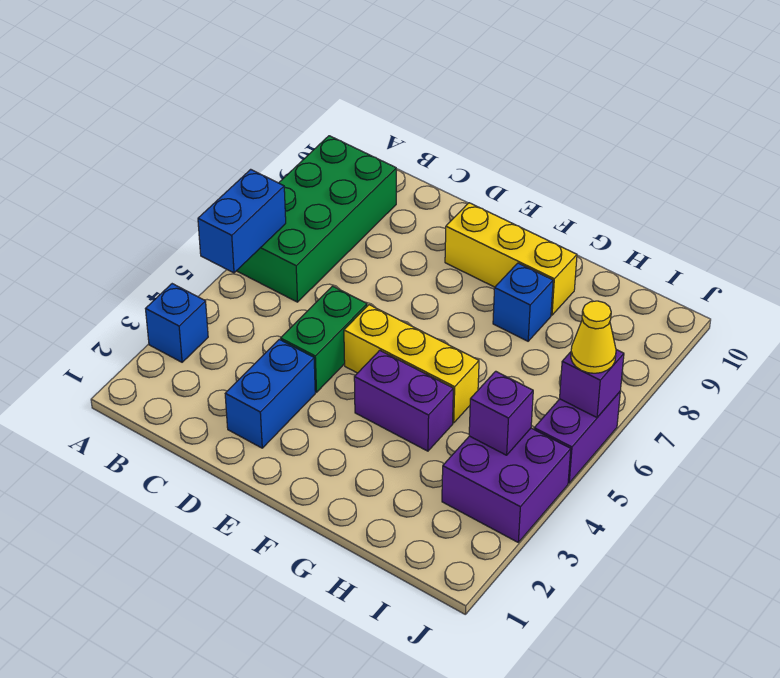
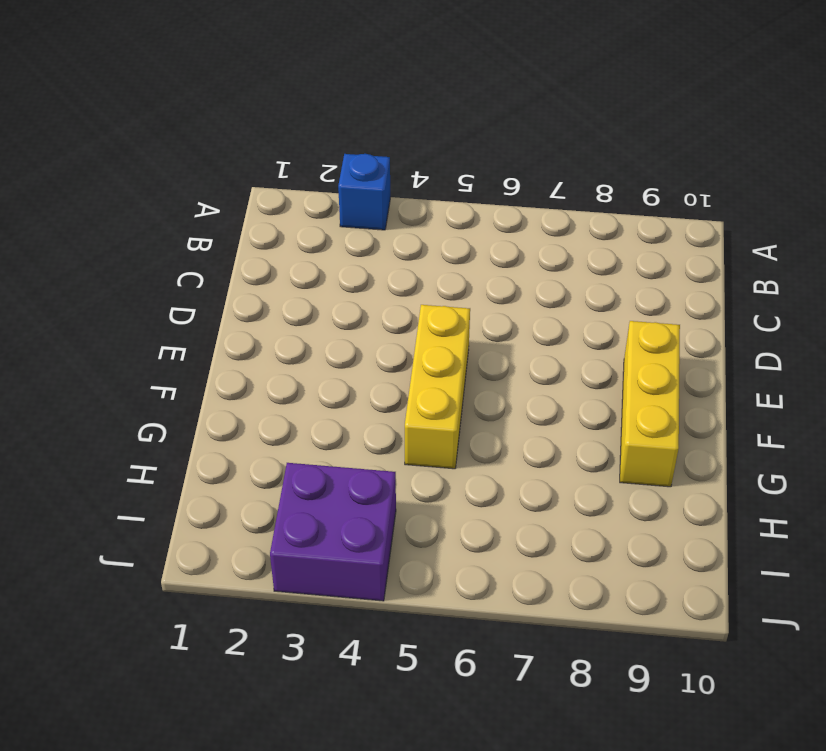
none -> green brick A6:B9 level 1
none -> blue brick D2:D3 level 1
none -> green brick D4:D5 level 1

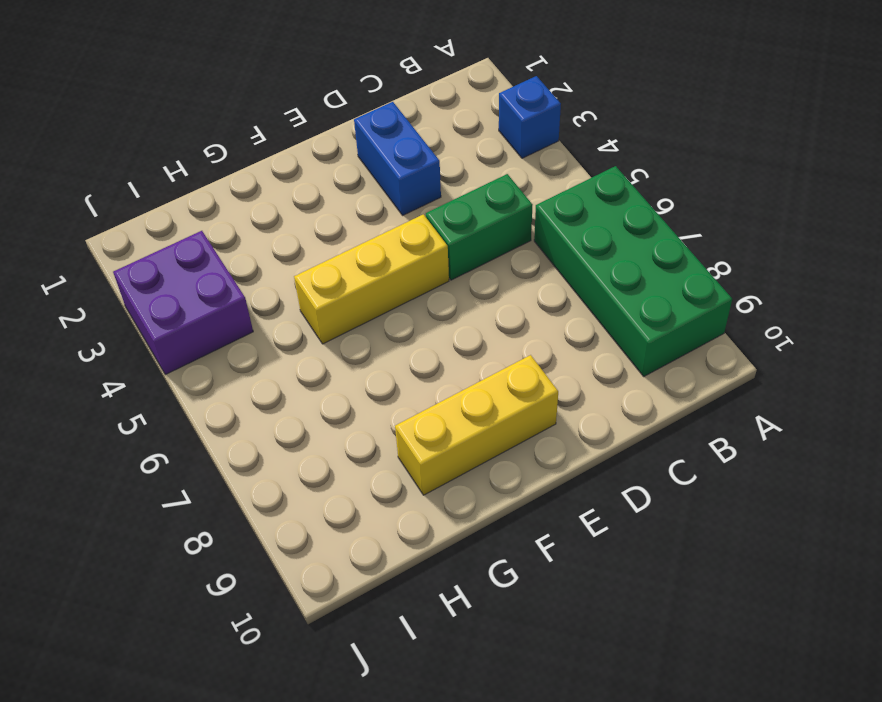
green brick C5:D5 level 1 -> green brick D4:D5 level 1
none -> purple brick F4:G4 level 1
none -> blue brick G8 level 1
none -> purple brick J5:J6 level 1

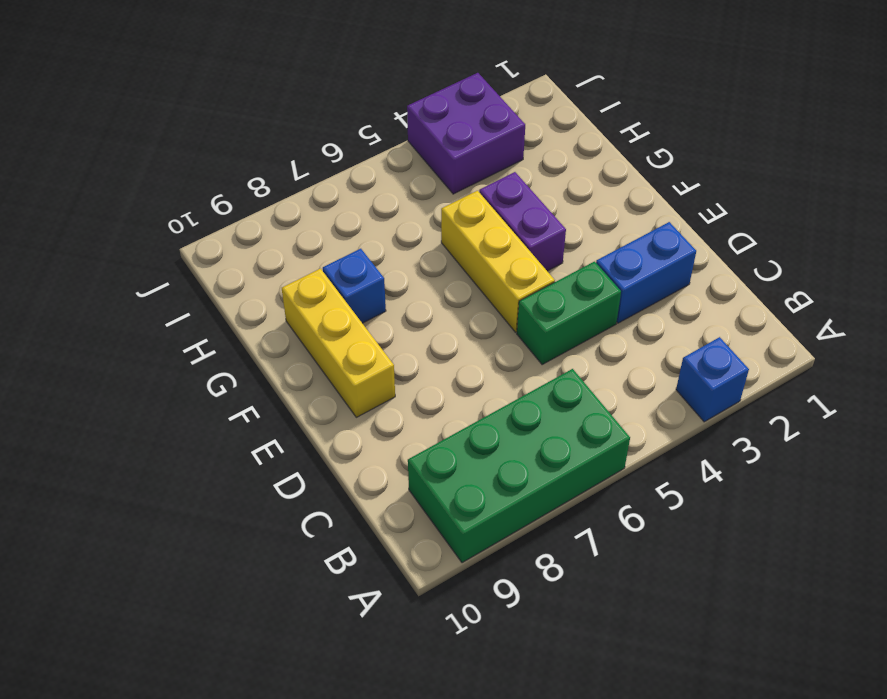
none -> purple brick J5:J6 level 1
none -> blue brick A5:A6 level 2
none -> purple brick I4 level 2

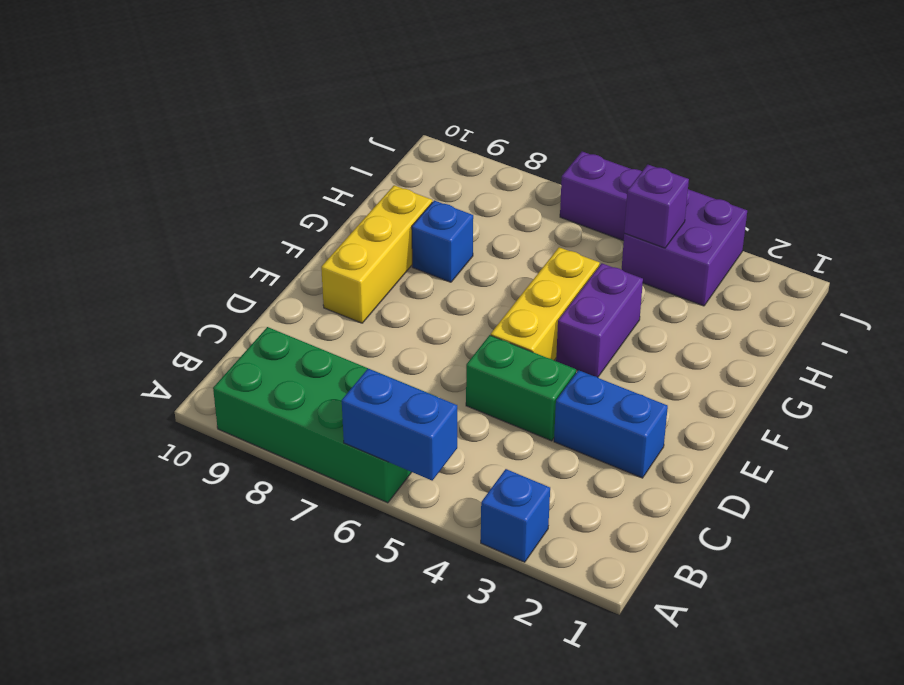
none -> purple brick J6 level 2
none -> yellow cone J6 level 3

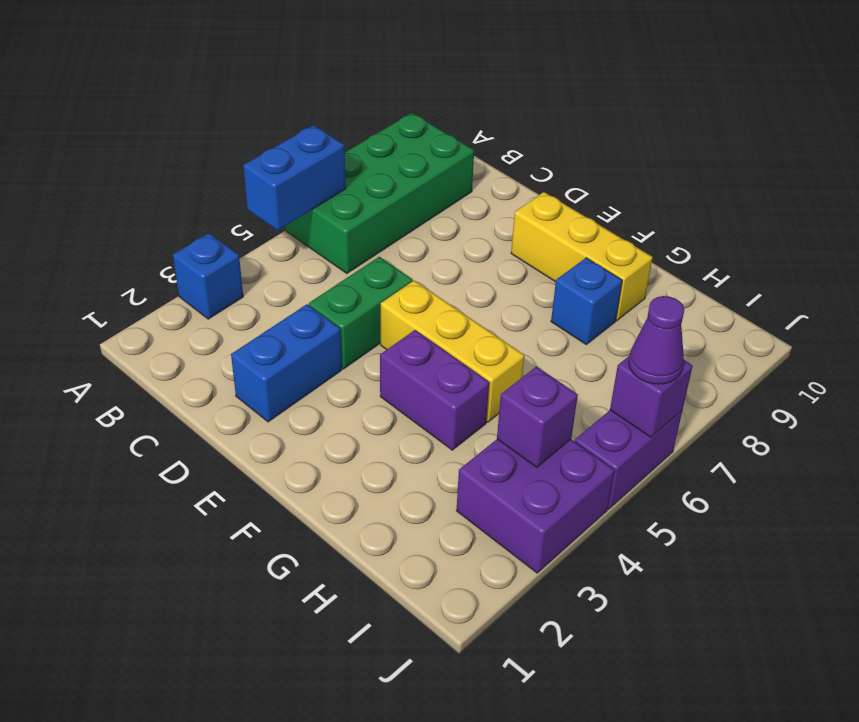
purple cone J6 level 3 -> yellow cone J6 level 3

